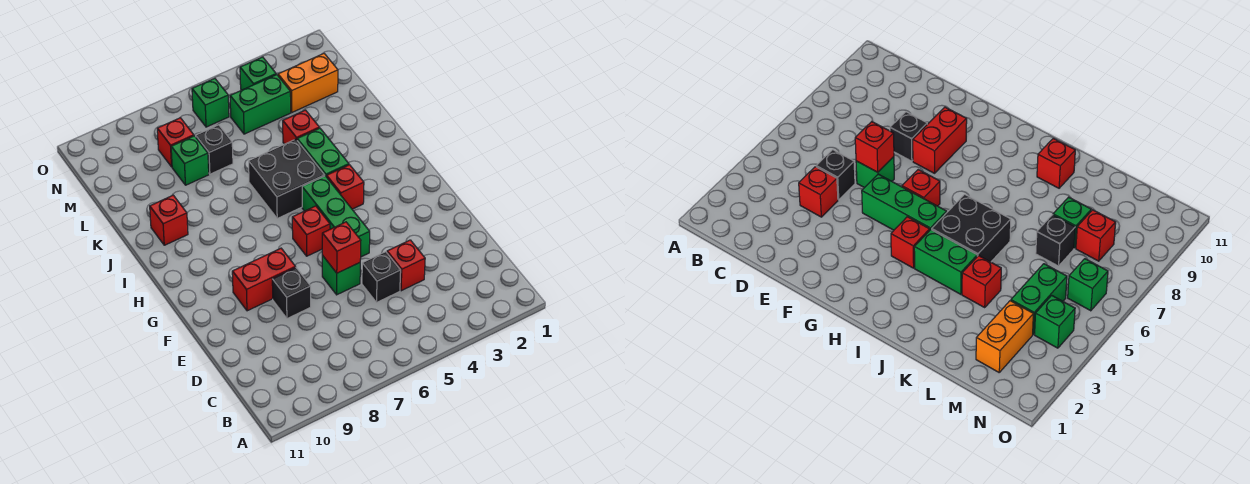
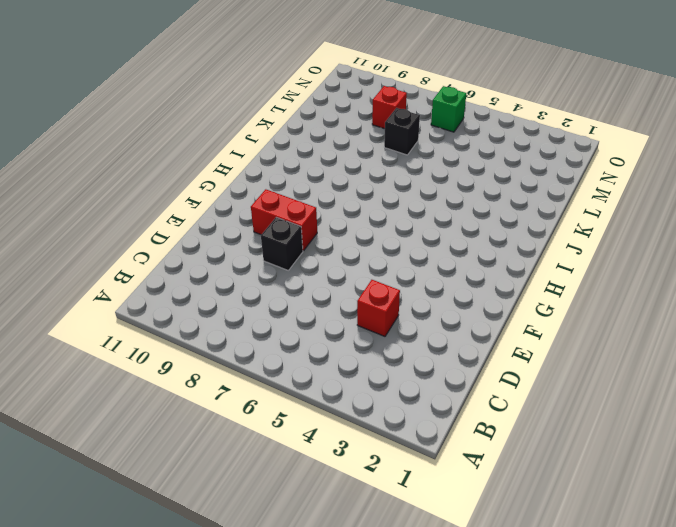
none -> black brick D5 level 1
none -> green brick E6 level 1
none -> green brick F5:H5 level 1

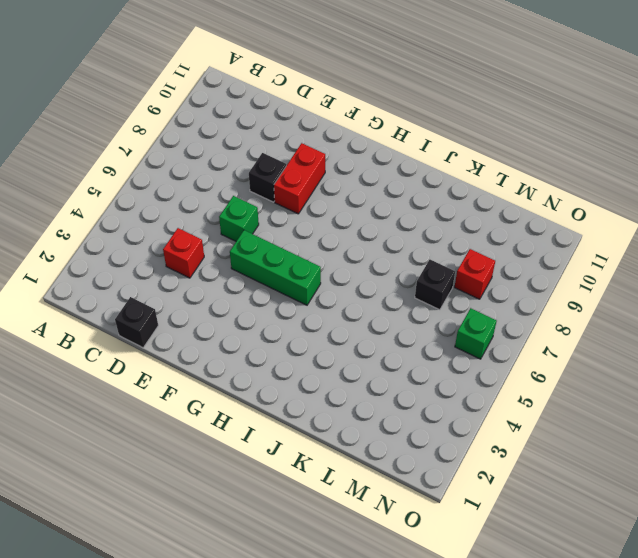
black brick D1 level 1 -> black brick D5 level 1
none -> red brick G6 level 1
none -> red brick H4 level 1
none -> green brick I4:J4 level 1

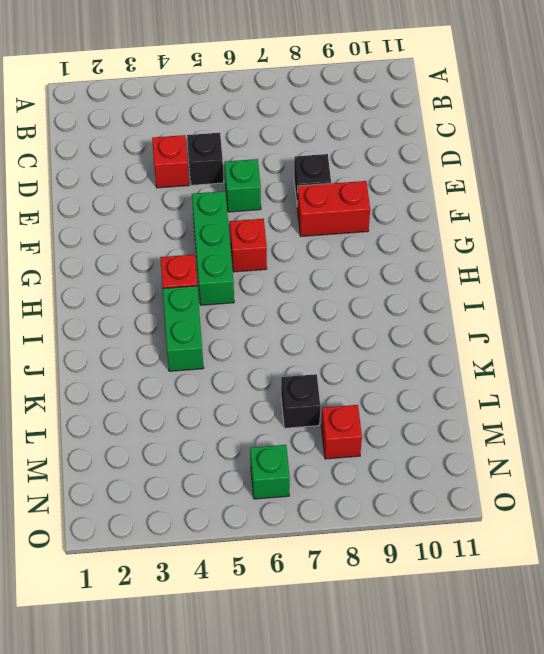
none -> black brick I5:J6 level 1
none -> red brick J10 level 1
none -> red brick K4 level 1

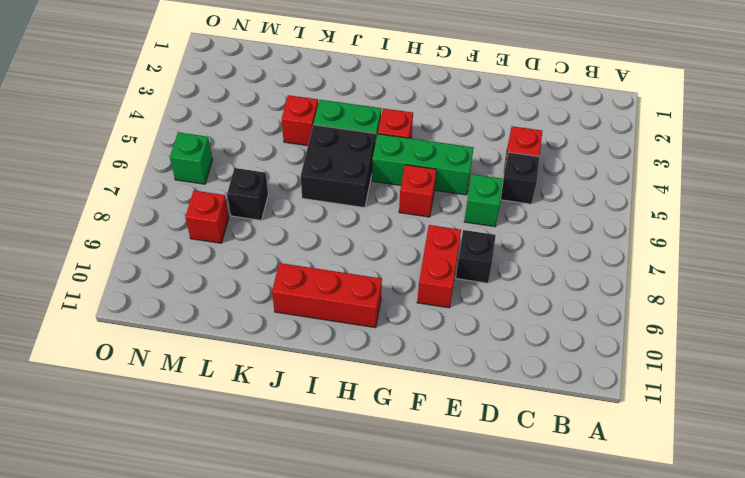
red brick H10:J10 level 1 -> red brick J10 level 1
none -> green brick L8 level 1
none -> orange brick M2:M3 level 1
none -> green brick M4:M5 level 1

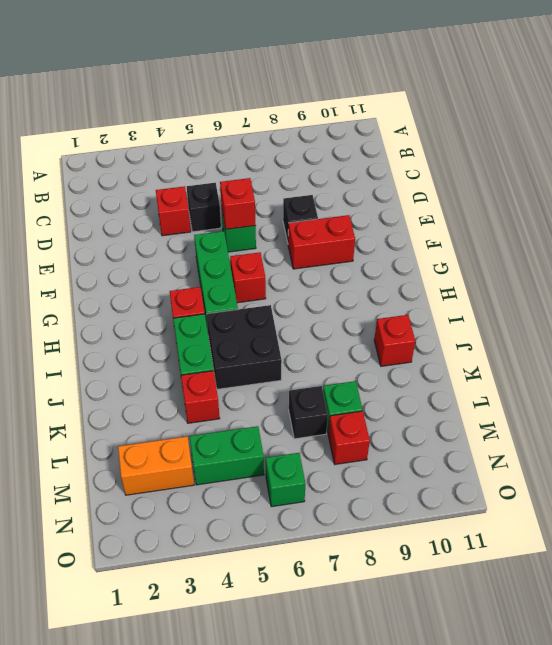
none -> green brick N4 level 1

